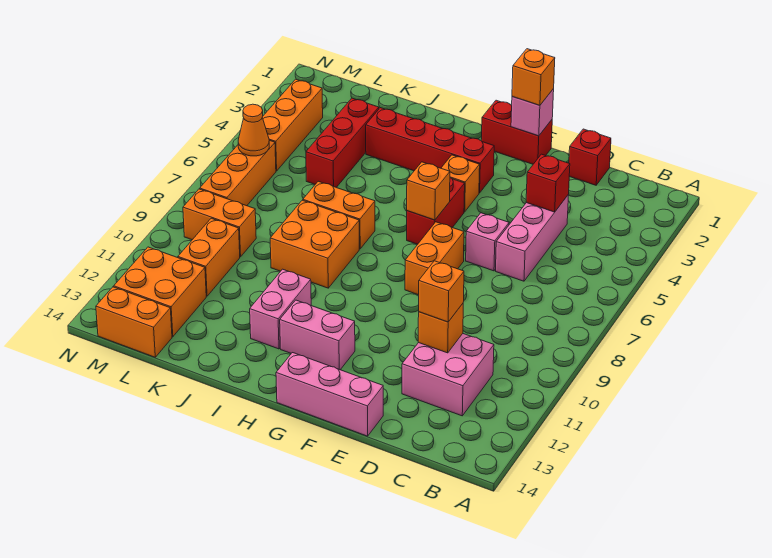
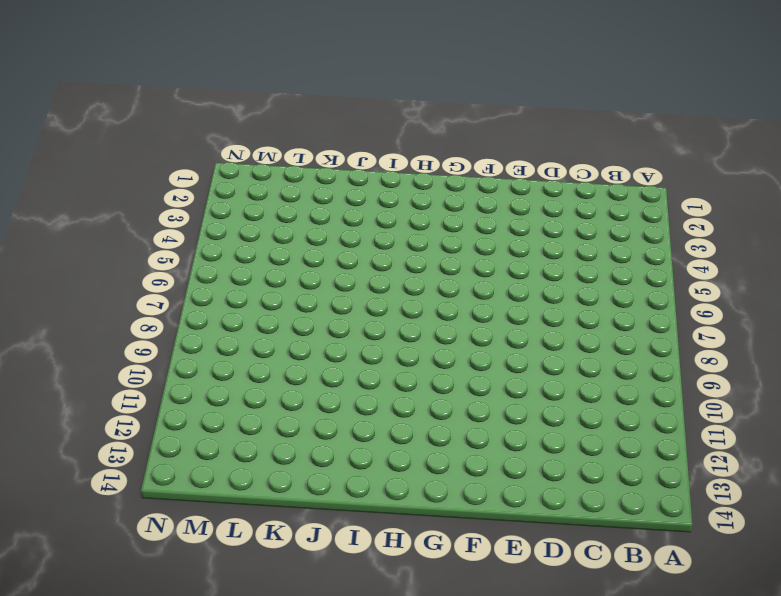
none -> pink brick C11:D12 level 1
none -> red brick D1 level 1
none -> pink brick D4:D6 level 1

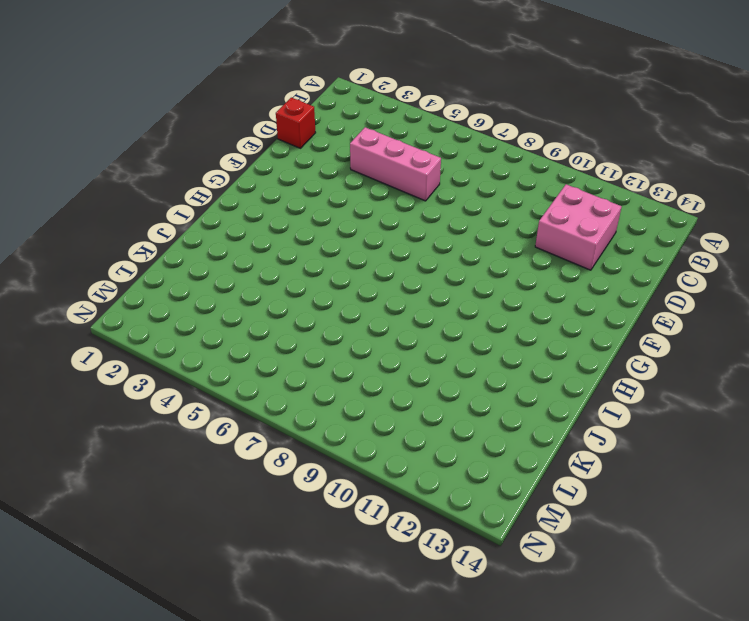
none -> pink brick E6 level 1
none -> pink brick E14:G14 level 1
none -> red brick F1:G1 level 1

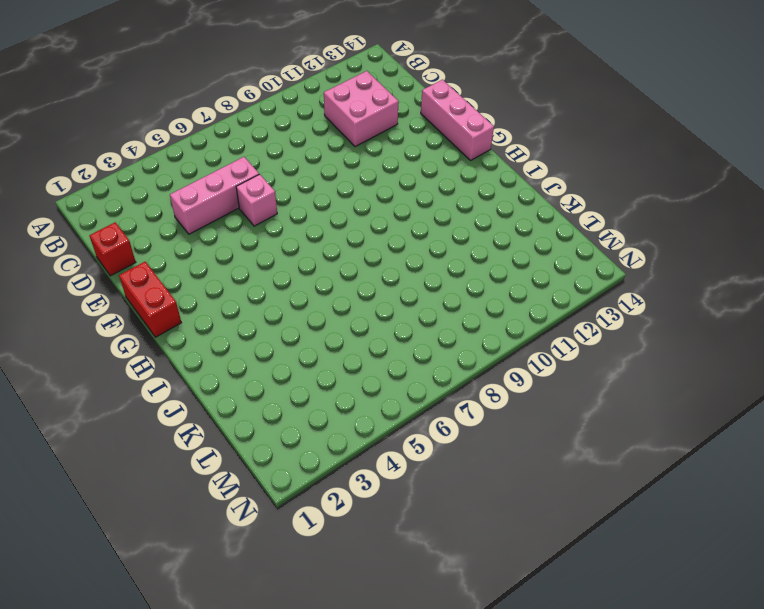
none -> orange brick F7:F8 level 1
none -> red brick G3:J3 level 1
none -> orange brick G4 level 1

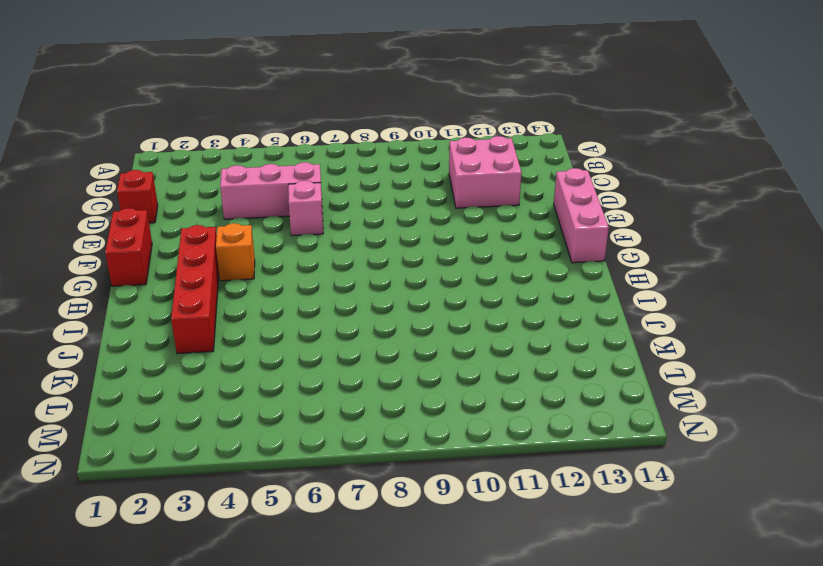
none -> orange brick F7:F8 level 1
none -> red brick G5:G6 level 1
none -> pink brick G12:H12 level 1

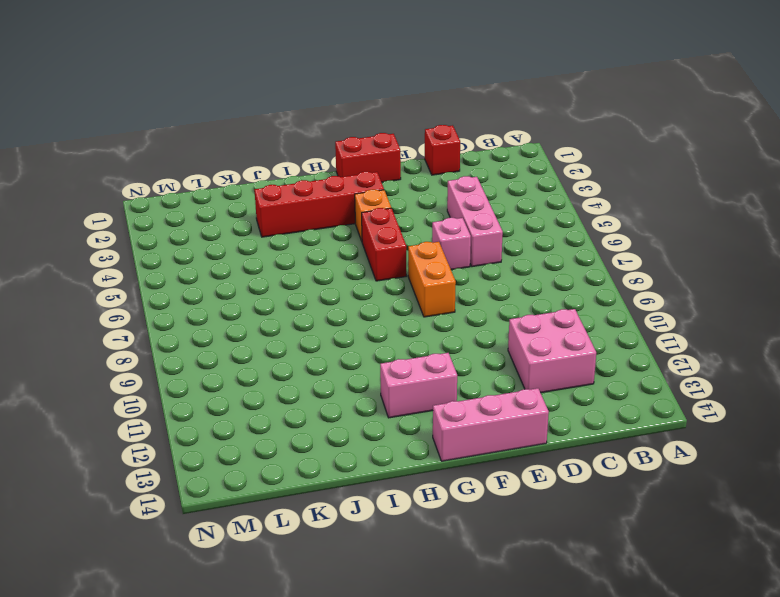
none -> orange brick I7:J7 level 1
none -> orange brick I8:J9 level 1
none -> pink brick I11:I12 level 1

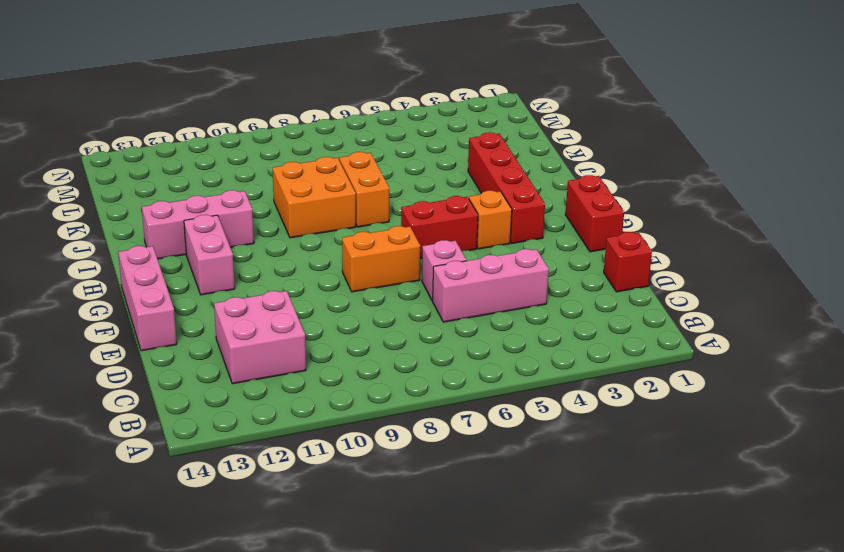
pink brick I11:I13 level 1 -> pink brick I11:I12 level 1
none -> red brick K3:K5 level 1
none -> orange brick L9:M9 level 1
none -> orange brick L10:L11 level 1

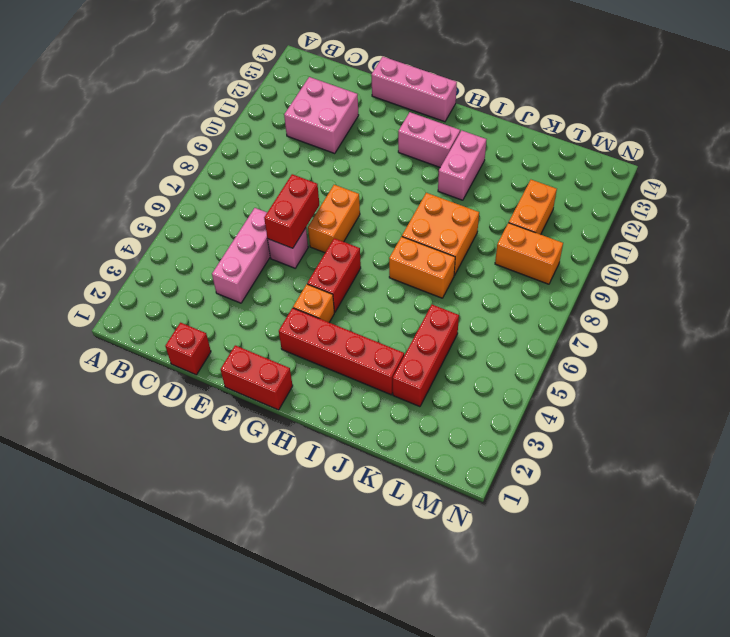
red brick E6:E7 level 2 -> none
none -> orange brick L12:M13 level 1
none -> orange brick L14:M14 level 1
none -> orange brick M3:M5 level 1

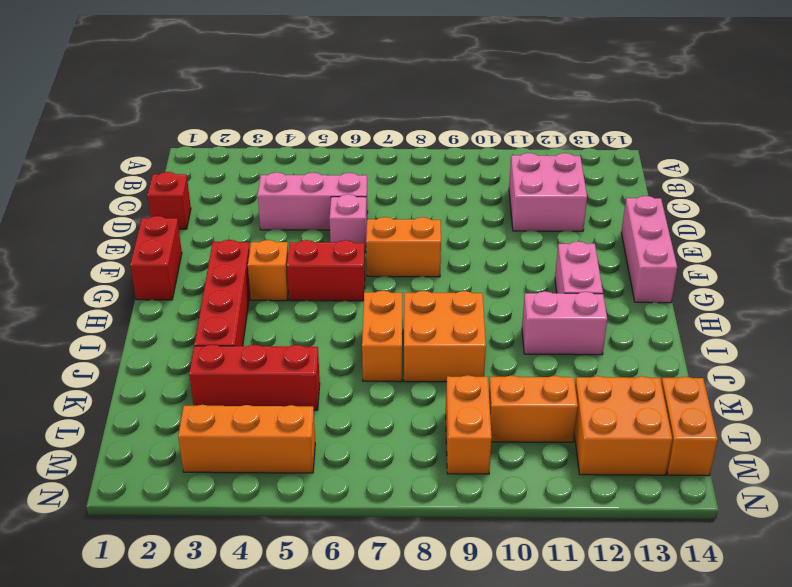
none -> orange brick M6:M8 level 1
none -> red brick D4 level 2
none -> orange brick D11 level 2

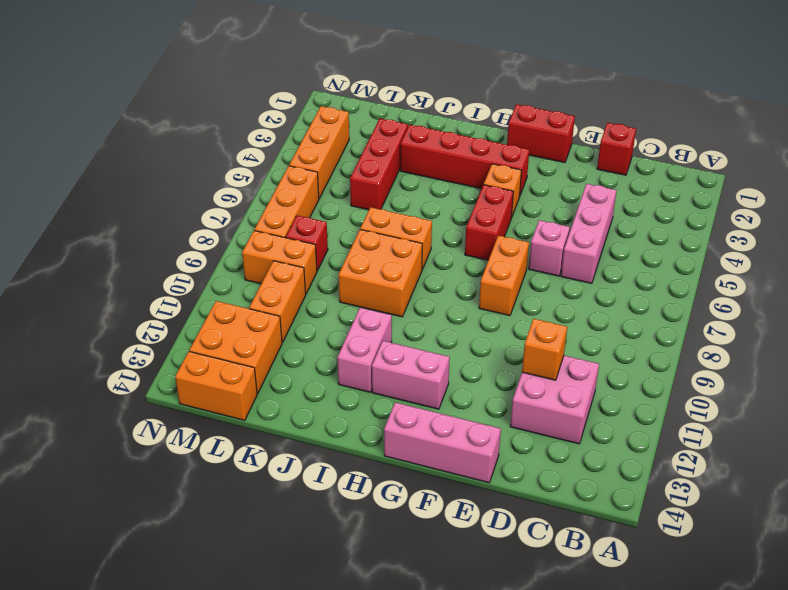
red brick L8 level 1 -> red brick D4 level 2
none -> pink brick F1 level 2
none -> orange brick G6 level 2
none -> orange cone M6 level 2

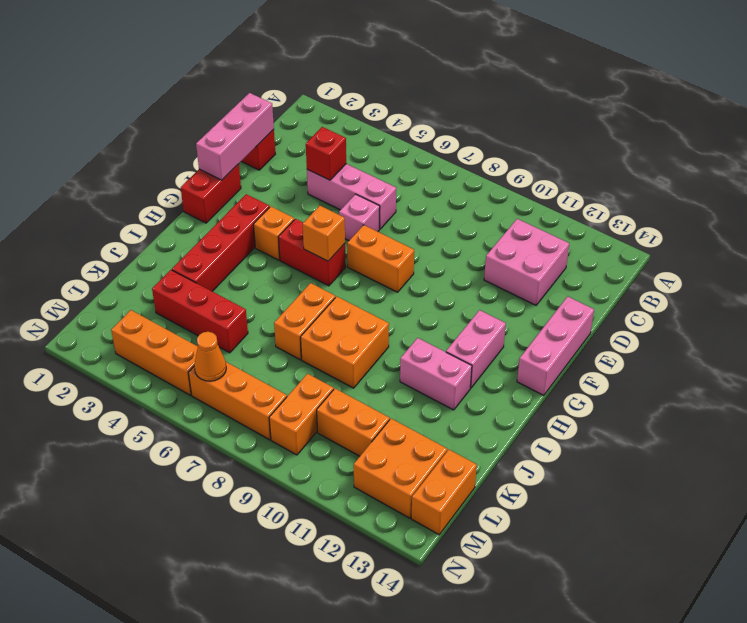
pink brick D1:F1 level 2 -> pink brick F1 level 2
none -> orange brick D11 level 2
none -> orange brick D11 level 3
none -> orange brick F1 level 3

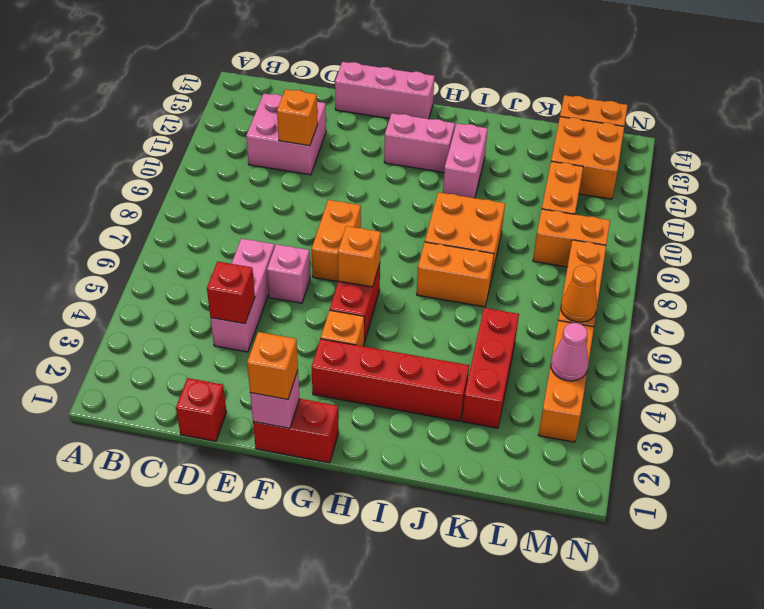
pink cone M4 level 2 -> none
none -> orange brick D11 level 3

